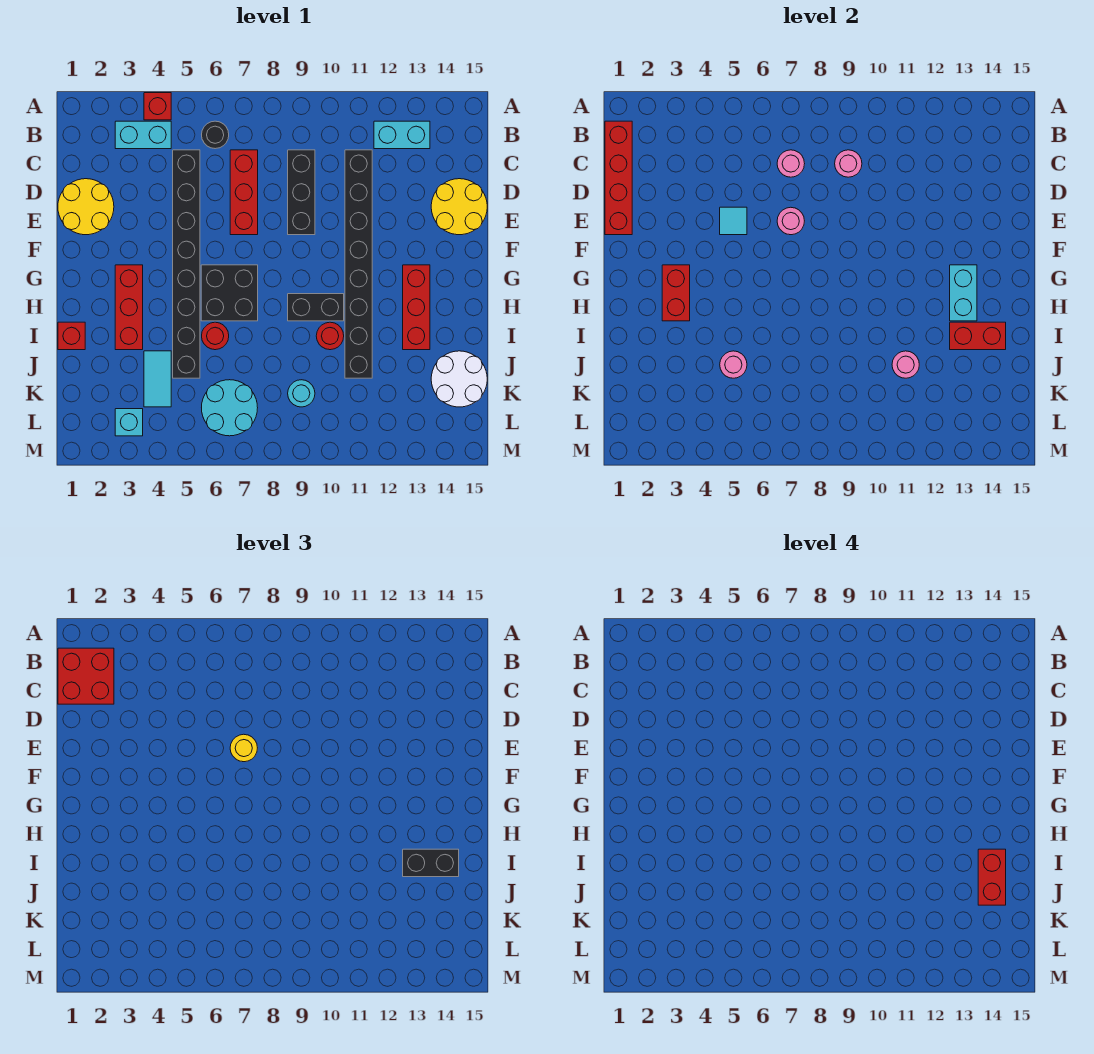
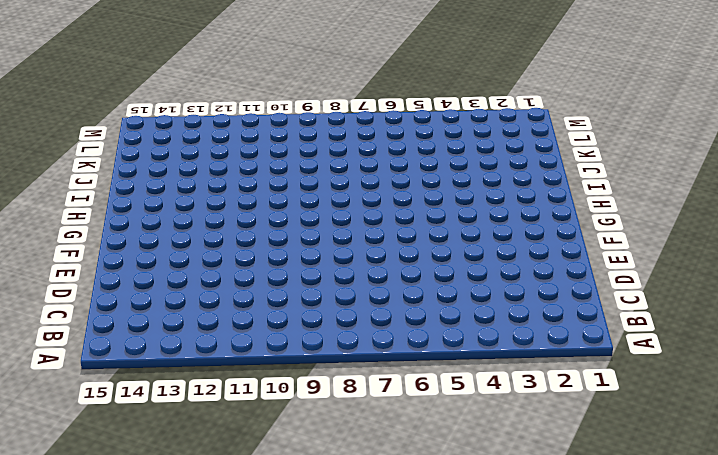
none -> red brick A4 level 1
none -> cyan brick B3:B4 level 1
none -> black round brick B6 level 1
none -> cyan brick B12:B13 level 1

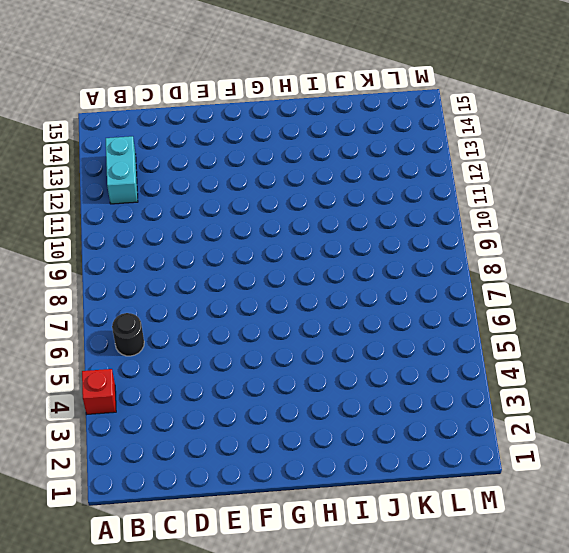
none -> cyan brick B3:B4 level 1
none -> black brick C5:J5 level 1
none -> red brick C7:E7 level 1
none -> black brick C9:E9 level 1

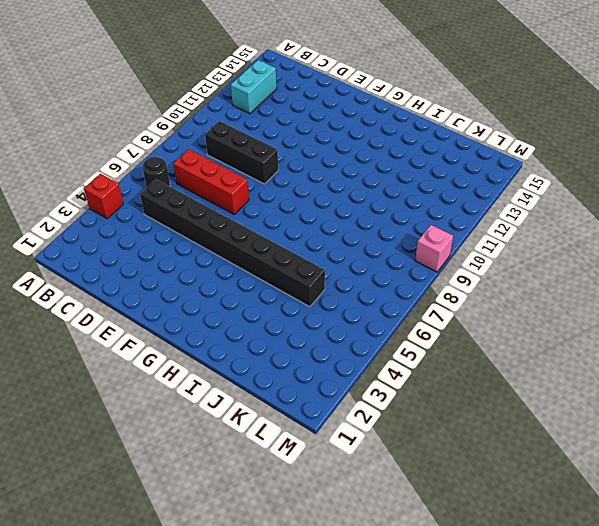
pink brick M9 level 1 -> none
none -> cyan brick B3:B4 level 1
none -> black brick C11:J11 level 1
none -> yellow round brick D1:E2 level 1
none -> yellow round brick D14:E15 level 1

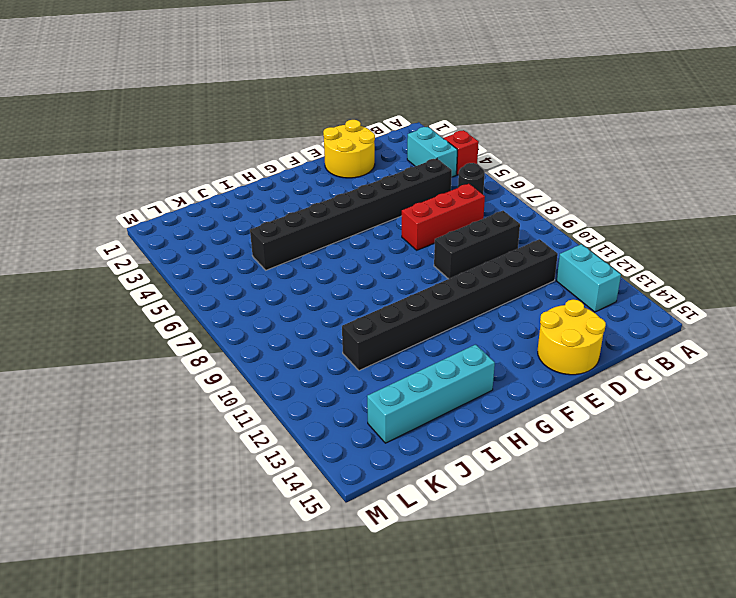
cyan brick H14:K14 level 1 -> white round brick J14:K15 level 1
none -> red brick G3:I3 level 1
none -> black brick G6:H7 level 1
none -> red brick G13:I13 level 1
none -> black brick H9:H10 level 1

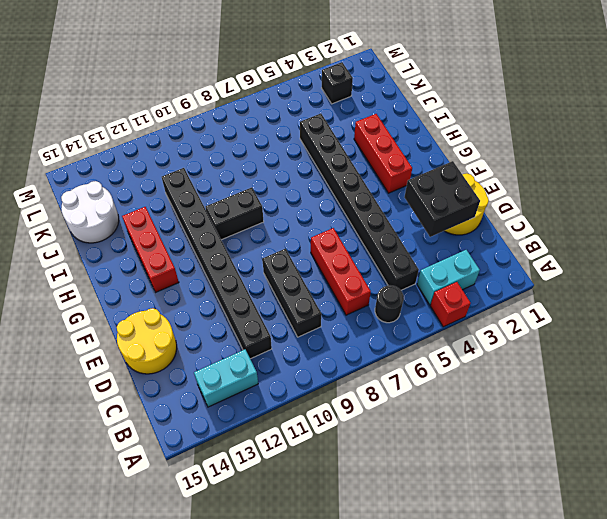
black brick D2:E3 level 2 -> black brick G6:H7 level 1
black brick L3 level 1 -> cyan brick L3 level 1
none -> red brick I1 level 1
none -> red round brick I6 level 1
none -> red round brick I10 level 1
none -> cyan tile J4:K4 level 1

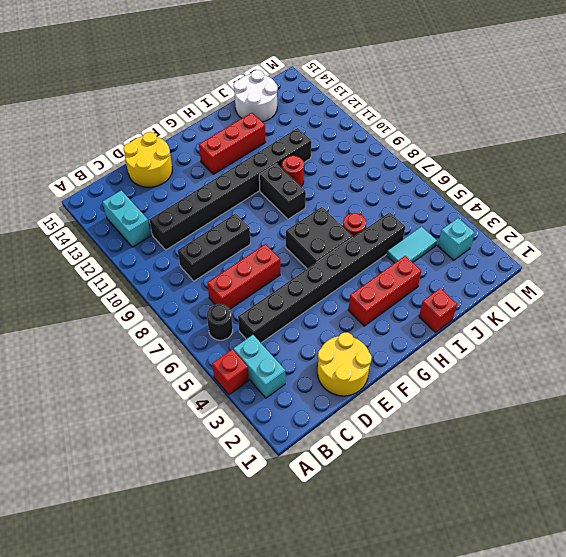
none -> cyan round brick K6:L7 level 1
none -> cyan round brick K9 level 1
none -> red brick B1:E1 level 2
none -> pink round brick C7 level 2

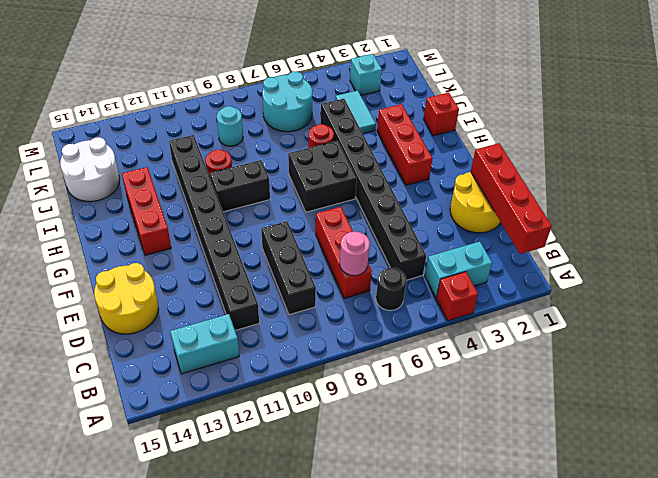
none -> pink round brick C9 level 2
none -> cyan tile E5 level 2
none -> pink round brick E7 level 2
none -> red brick G3:H3 level 2

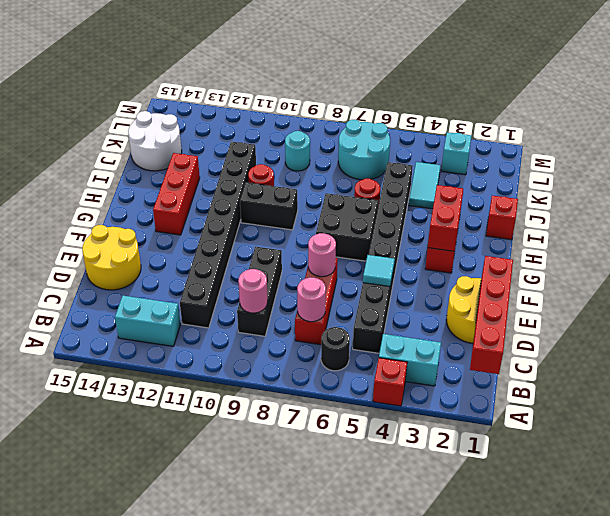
none -> cyan brick G13:H13 level 2
none -> red brick I13:I14 level 2
none -> pink round brick J5 level 2
none -> pink round brick J11 level 2

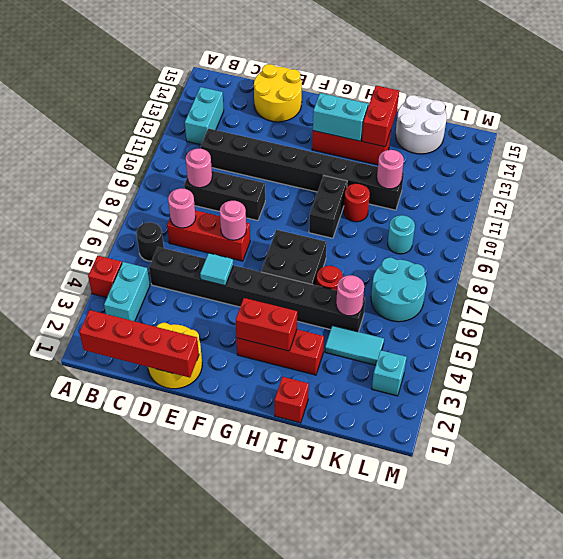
none -> red brick B1:C2 level 3
none -> yellow round brick E7 level 3
none -> black brick I13:I14 level 3
none -> red brick I14:J14 level 4

